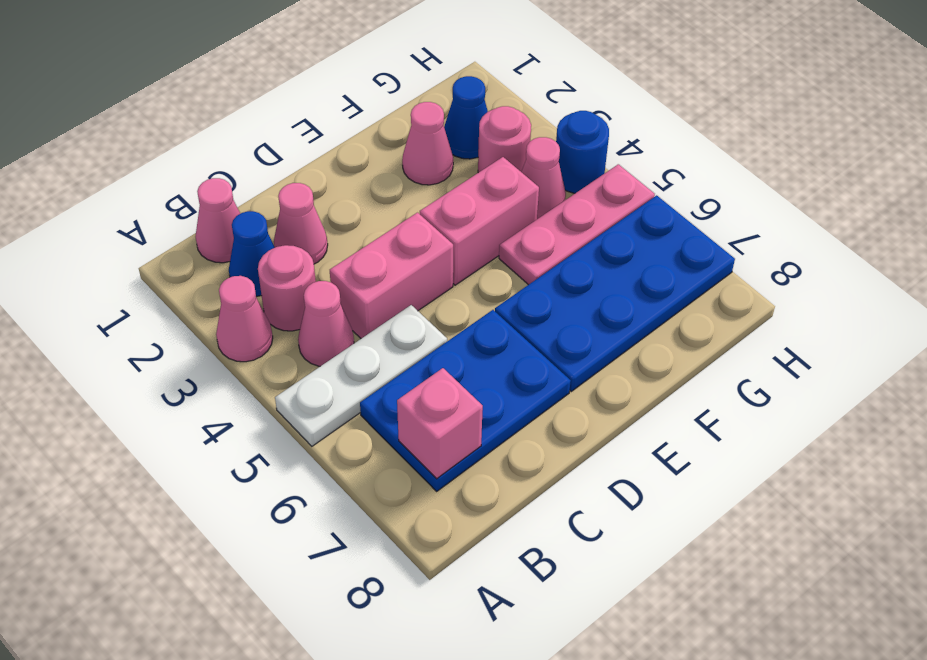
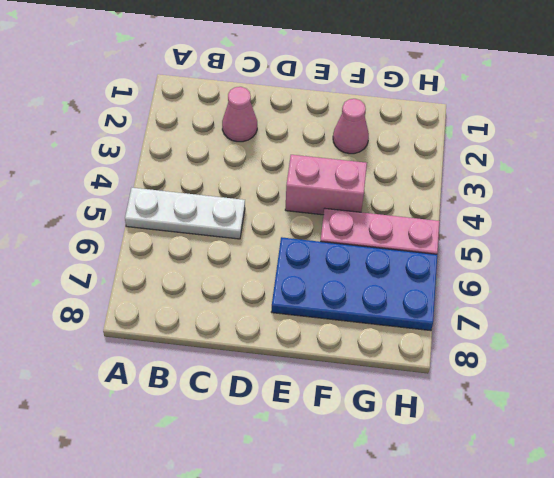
none -> pink cone A3 level 1
none -> pink cone B1 level 1
none -> blue cone B2 level 1

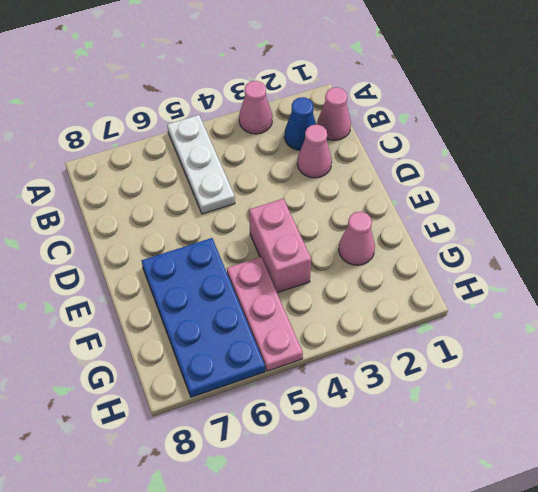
none -> pink round brick B3 level 1
none -> pink cone B4 level 1
none -> blue plate B6:D7 level 1

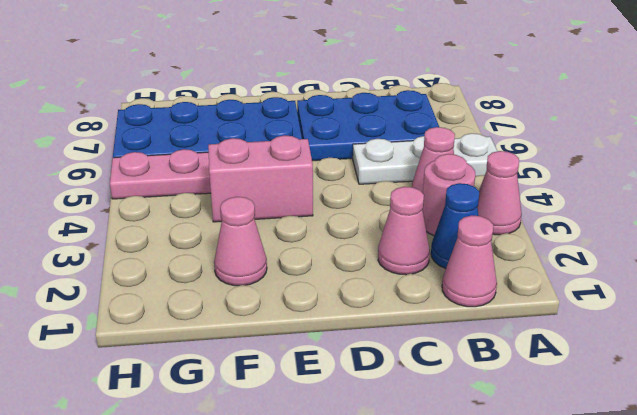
none -> pink brick C4:D4 level 1
none -> blue cone G2 level 1
none -> pink round brick G3 level 1

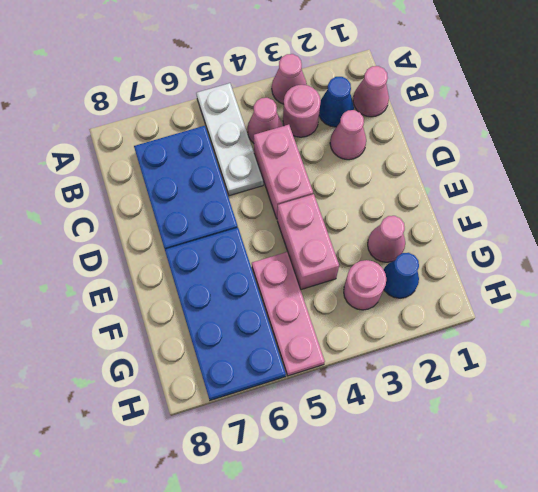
none -> pink cone G4 level 1
none -> blue round brick H4 level 1
none -> pink brick B7 level 2

